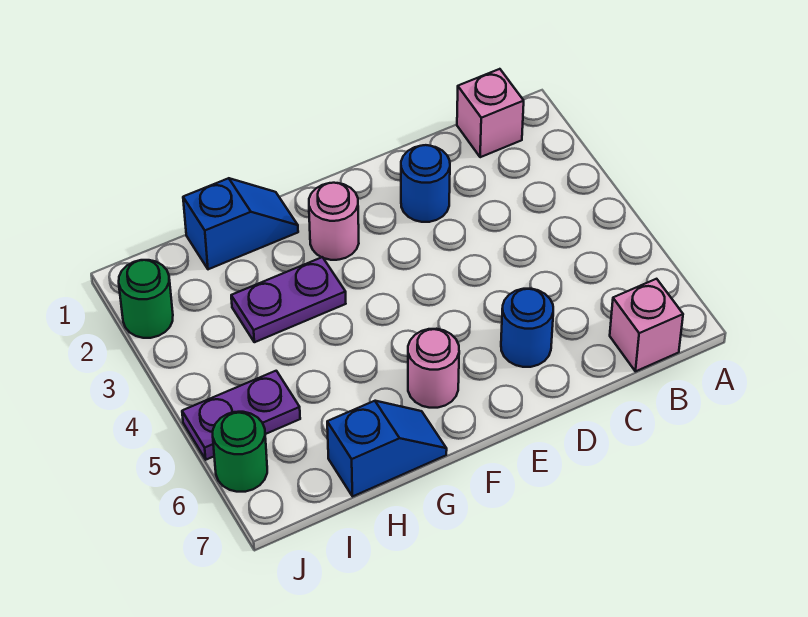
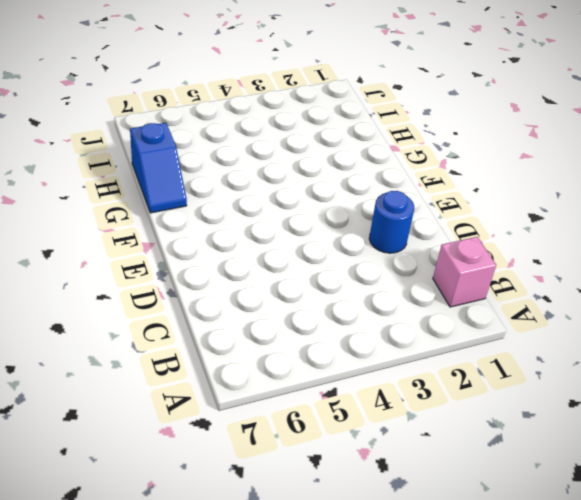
none -> pink brick B7 level 1
none -> blue round brick D6 level 1
none -> pink round brick F2 level 1

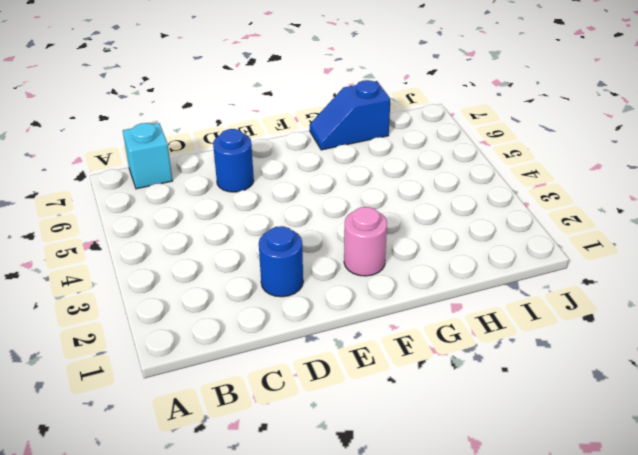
cyan brick B7 level 1 -> pink brick B7 level 1
none -> pink brick B1 level 1
none -> pink round brick F6 level 1
none -> blue slope G1:H1 level 1 top H

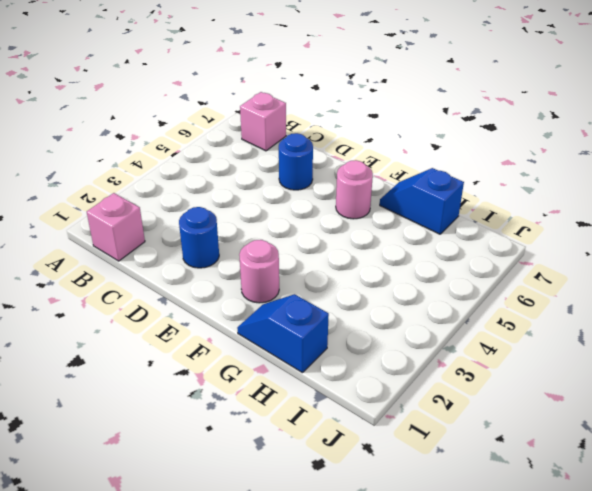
none -> purple plate G3:H3 level 1
none -> purple plate I5:J5 level 1
none -> green round brick J2 level 1

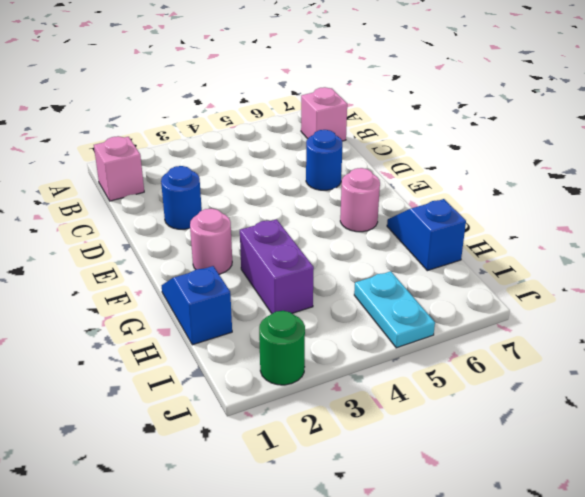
purple brick G3:H3 level 1 -> purple plate G3:H3 level 1
cyan plate I5:J5 level 1 -> purple plate I5:J5 level 1
none -> green round brick J6 level 1

